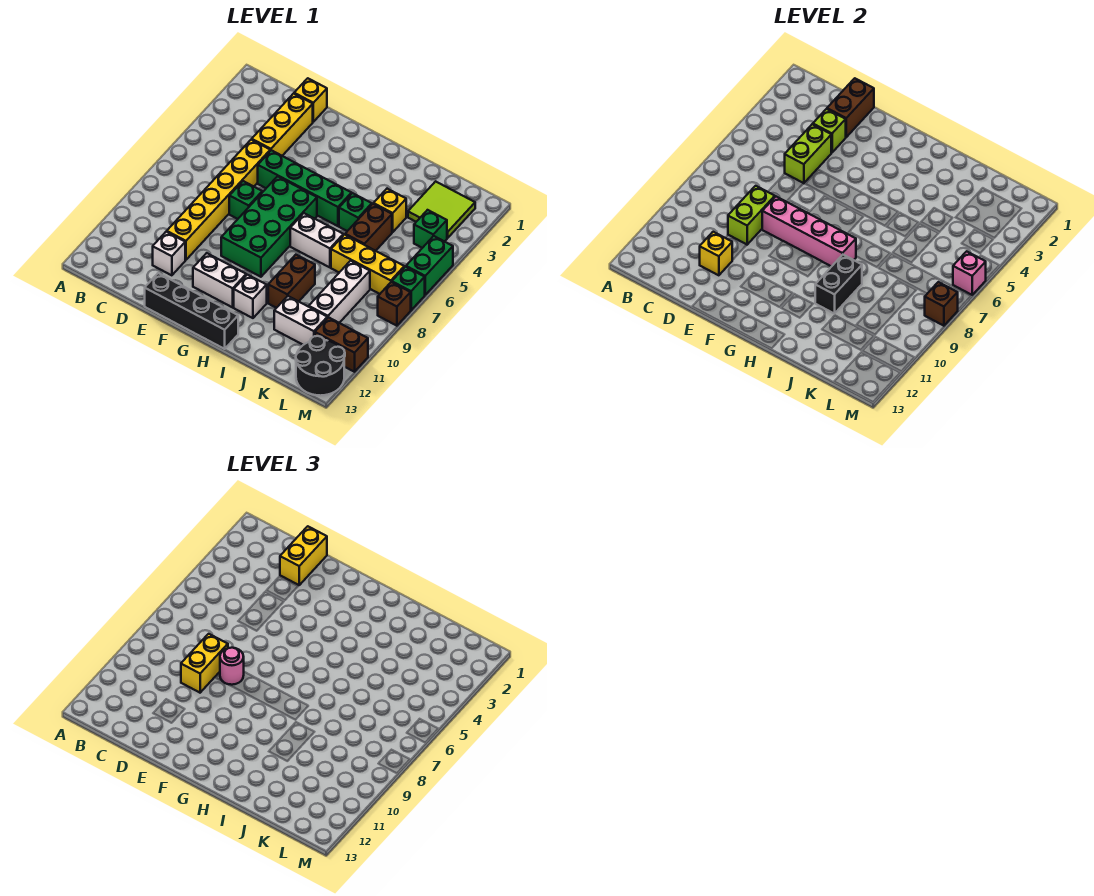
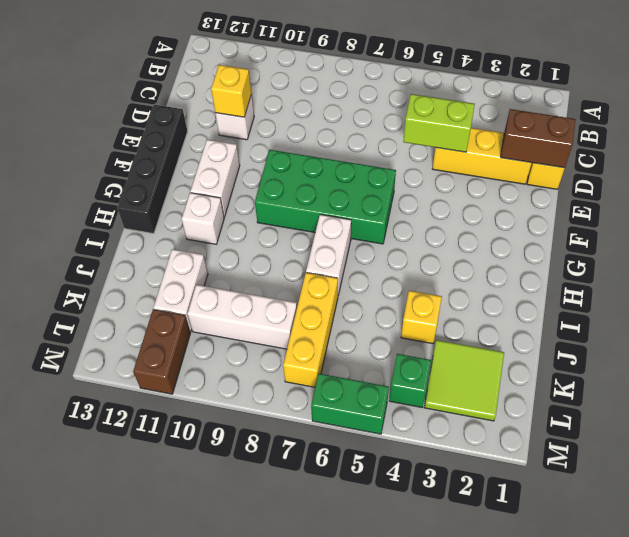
none -> yellow brick D5:D10 level 1
none -> green brick E5:H5 level 1
none -> green brick E7 level 1
none -> green brick I5 level 1

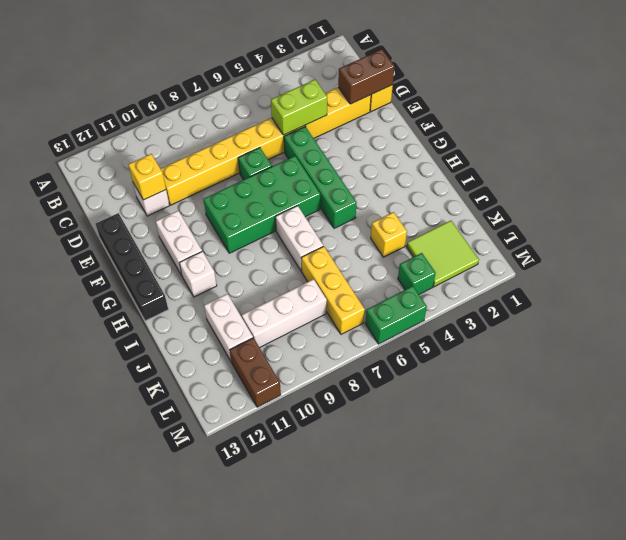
none -> green brick I5 level 1
none -> brown brick I9:I10 level 1
none -> brown brick J5:J6 level 1
none -> black round brick L12:M13 level 1

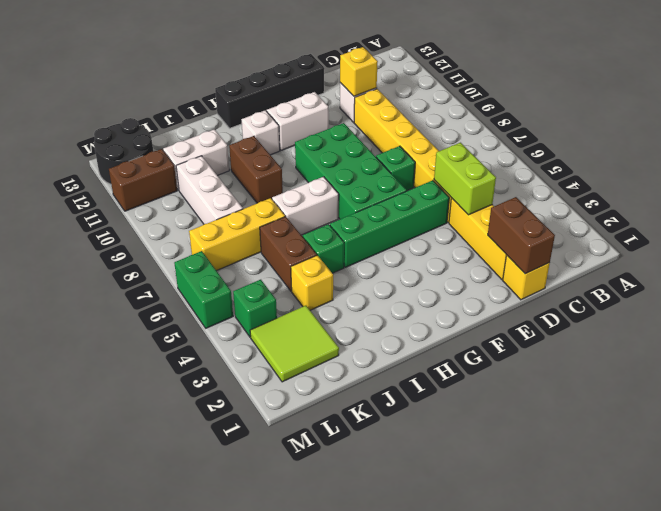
none -> green brick M7 level 1
none -> brown brick M8 level 1
none -> lime brick D3 level 2
none -> lime brick D8:D9 level 2

